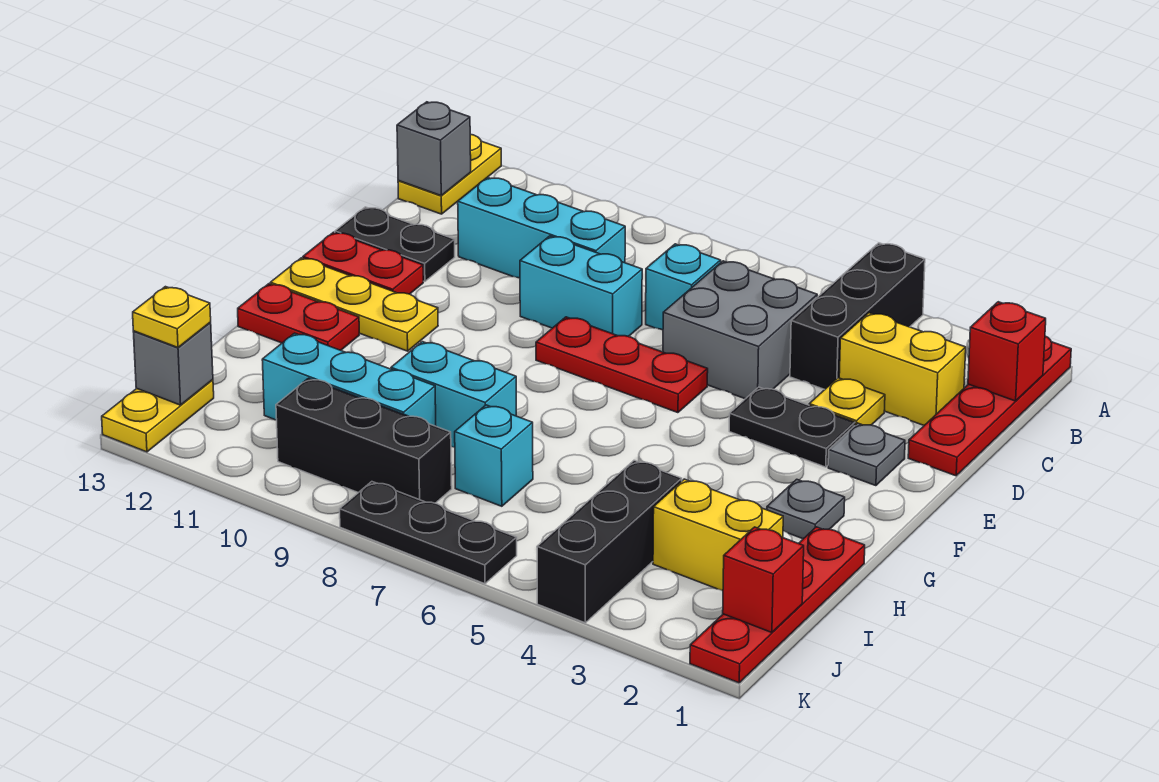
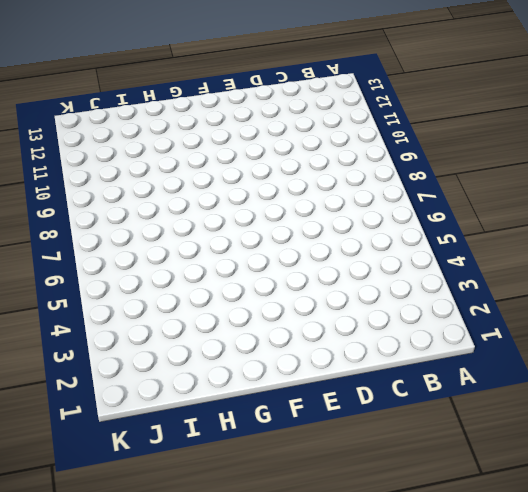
none -> red plate A1:D1 level 1
none -> black brick A4:C4 level 1
none -> yellow plate A13:B13 level 1
none -> yellow brick C2:C3 level 1

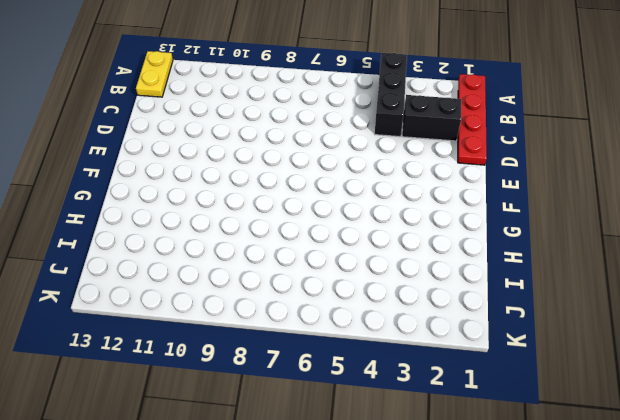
black brick C2:C3 level 1 -> yellow brick C2:C3 level 1
none -> grey brick C5:D6 level 1
none -> cyan brick C7 level 1
none -> cyan brick C9:C11 level 1
none -> yellow plate D3 level 1

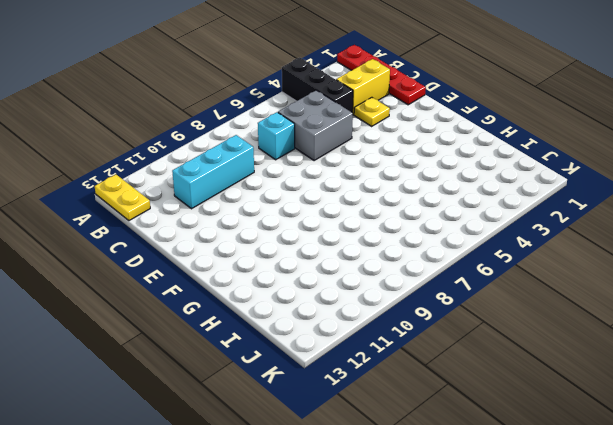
none -> cyan brick D8:D9 level 1
none -> black plate D12:D13 level 1
none -> grey plate E2 level 1
none -> black plate E3:E4 level 1

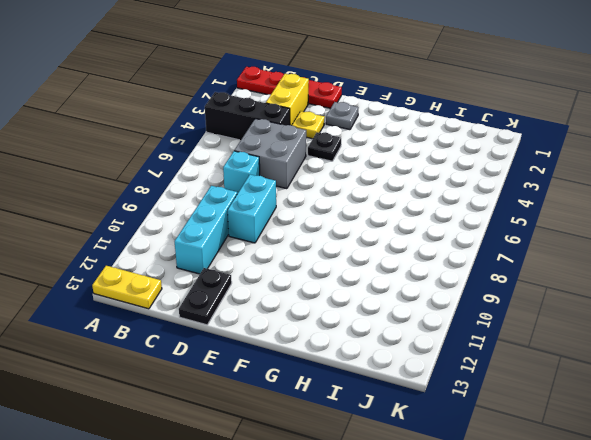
black plate E4 level 1 -> black plate E3:E4 level 1
none -> red plate E6:E8 level 1
none -> red plate E12:E13 level 1
none -> yellow plate F11:F13 level 1
none -> grey plate G2 level 1

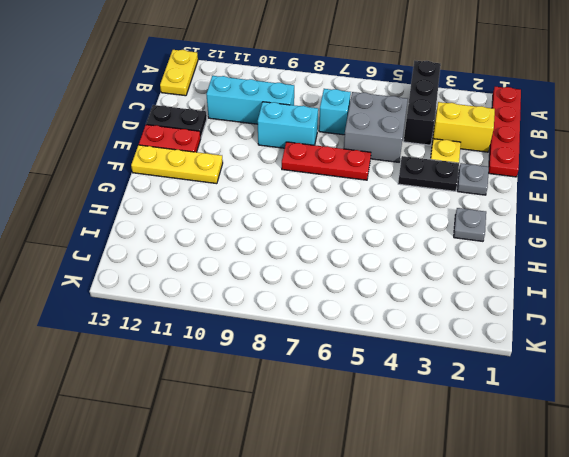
none -> red plate G12:G13 level 1
none -> red plate H1:K1 level 1
none -> cyan brick H8:H9 level 1
none -> yellow brick I2:I3 level 1

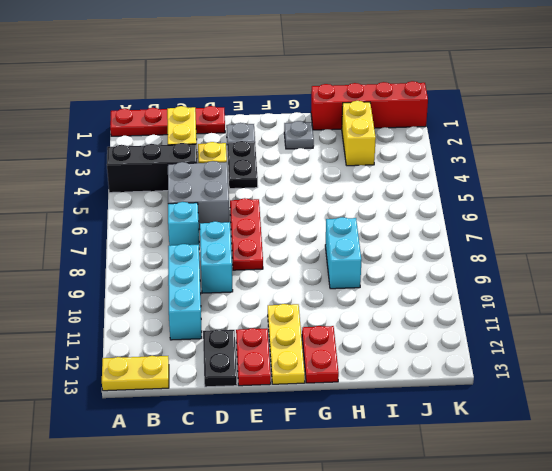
red brick H1:K1 level 1 -> red plate H1:K1 level 1
none -> black brick I4:K4 level 1
none -> cyan brick I7 level 1
none -> cyan brick I9:I11 level 1
none -> black brick J8:J10 level 1

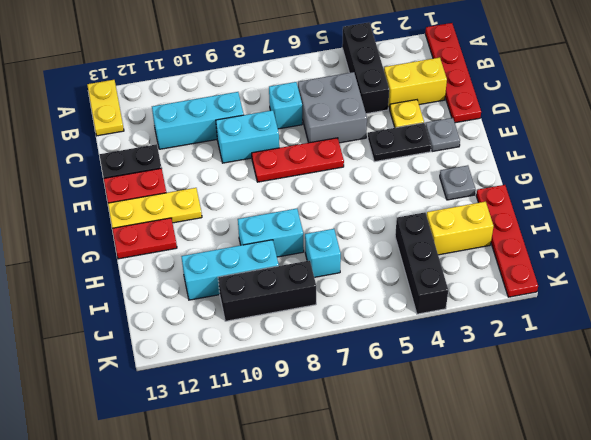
none -> yellow plate J13:K13 level 1
none -> black plate K6:K8 level 1
none -> red brick B1 level 2
none -> grey brick B13 level 2

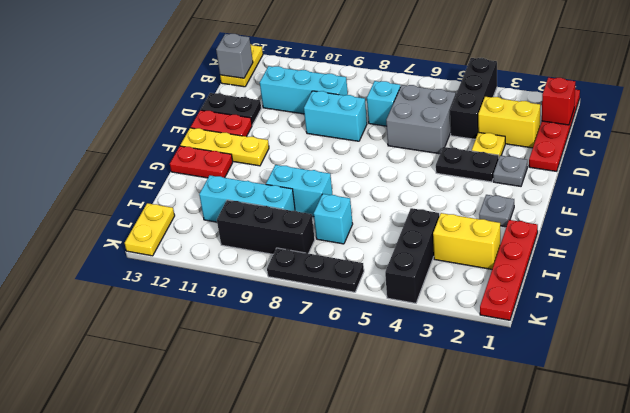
none -> red plate E6:E8 level 1
none -> red brick J1 level 2
none -> grey brick J13 level 2
none -> yellow plate J13 level 3

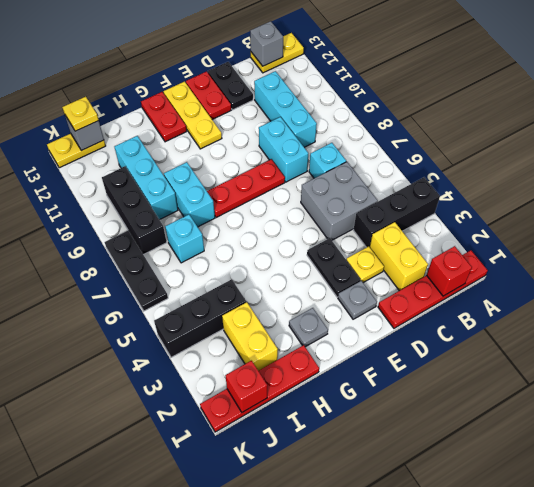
red plate E8:G8 level 1 -> red plate E6:E8 level 1

